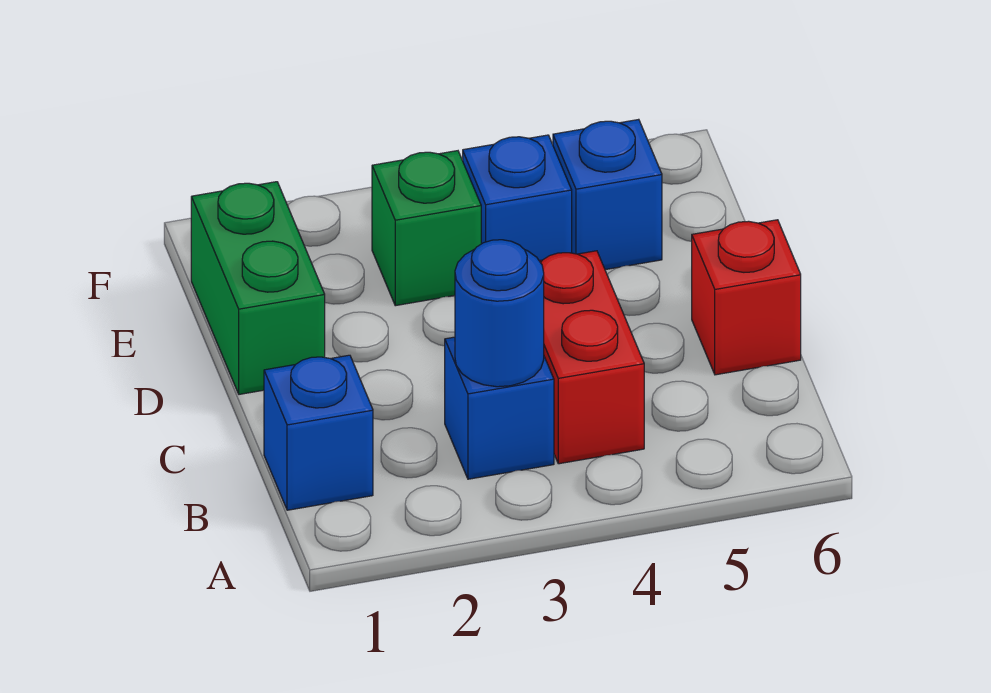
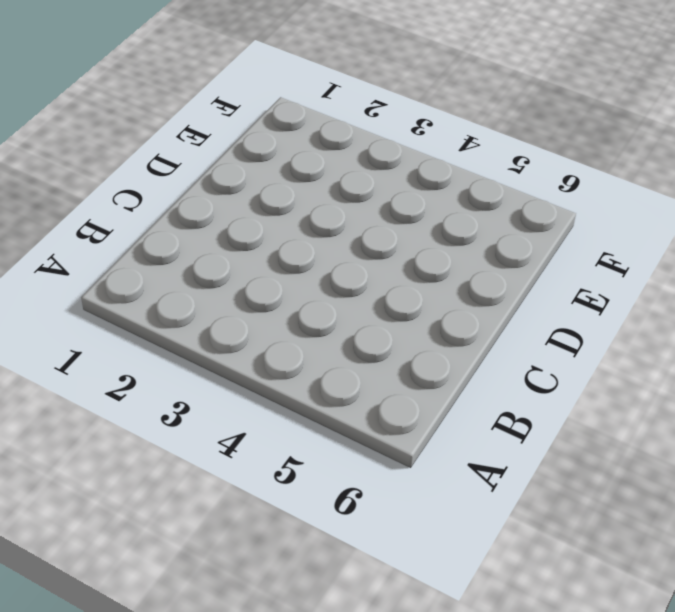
none -> blue brick B1 level 1
none -> blue brick B3 level 1

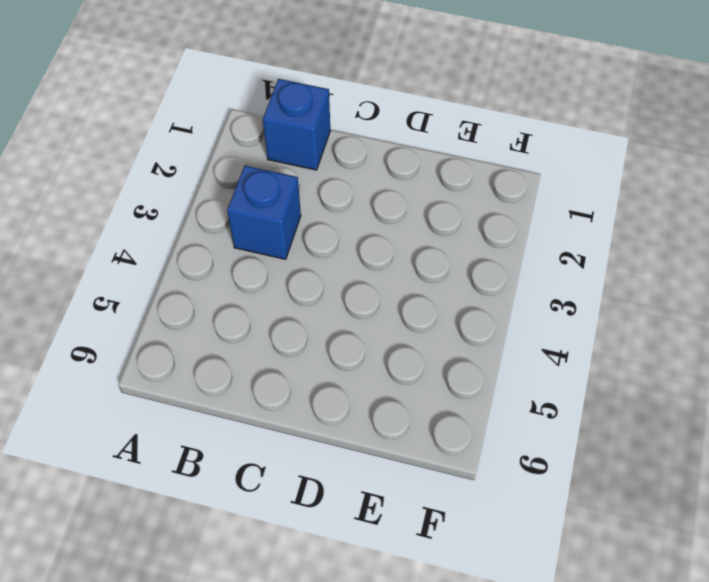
none -> red brick B4:C4 level 1
none -> red brick C6 level 1

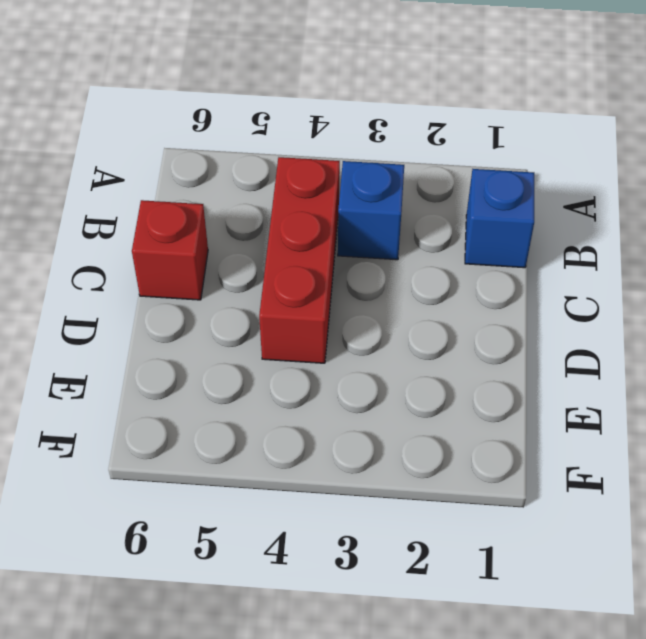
red brick B4:D4 level 1 -> red brick B4:C4 level 1
none -> green brick D1:E1 level 1
none -> green brick E3 level 1

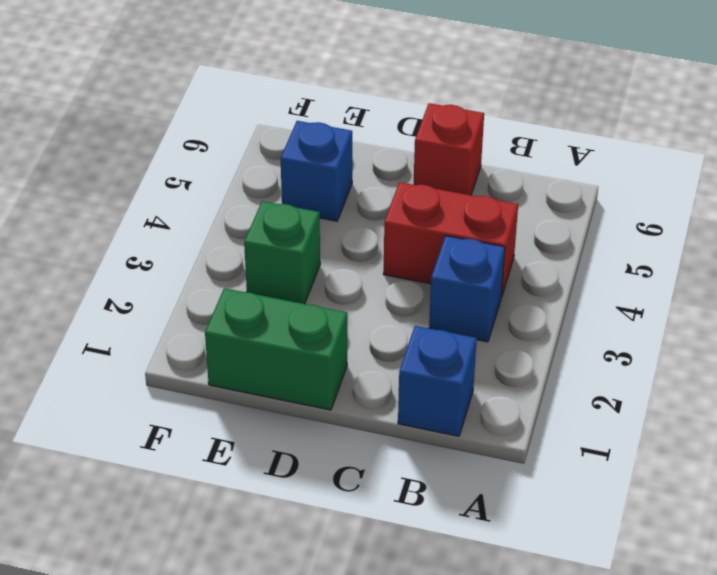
none -> blue brick E4 level 1
none -> blue round brick B3 level 2

